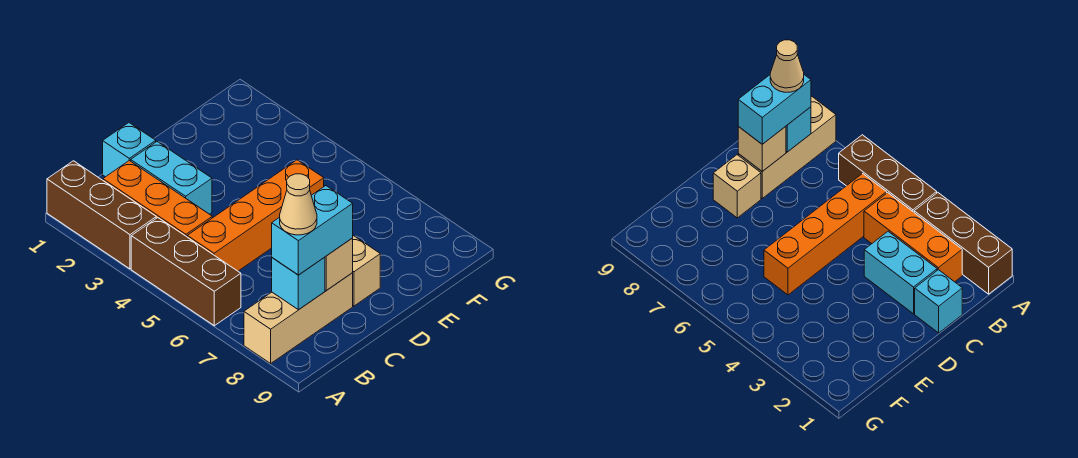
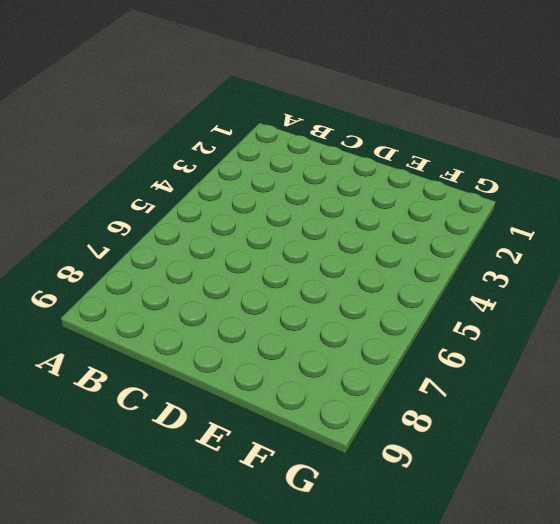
none -> brown brick A1:A3 level 1
none -> brown brick A4:A6 level 1
none -> tan brick A8:C8 level 1

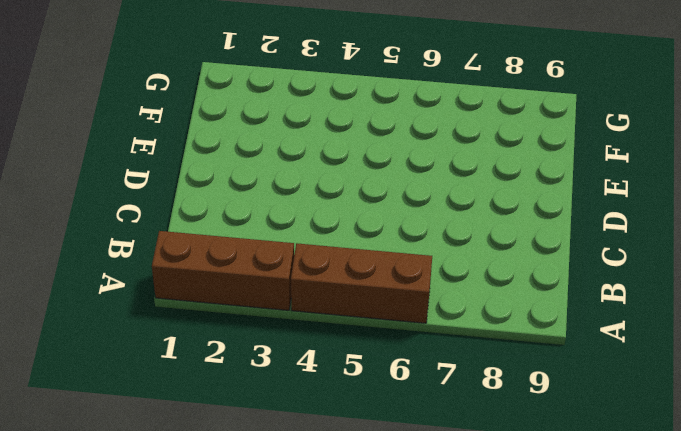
none -> tan brick A8:C8 level 1
none -> orange brick B2:B4 level 1
none -> orange brick B5:E5 level 1

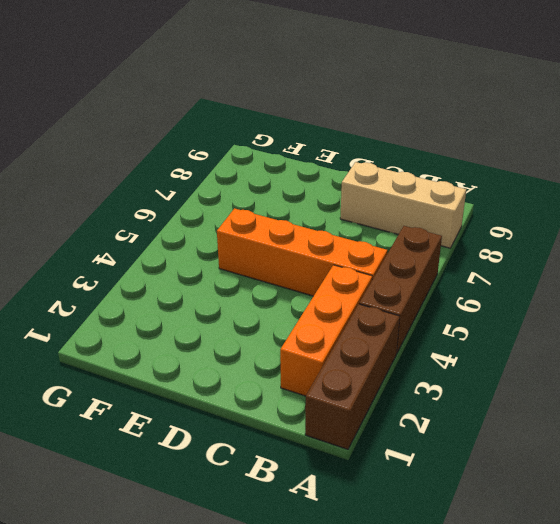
none -> cyan brick C1 level 1
none -> cyan brick C2:C3 level 1
none -> tan brick D8 level 1

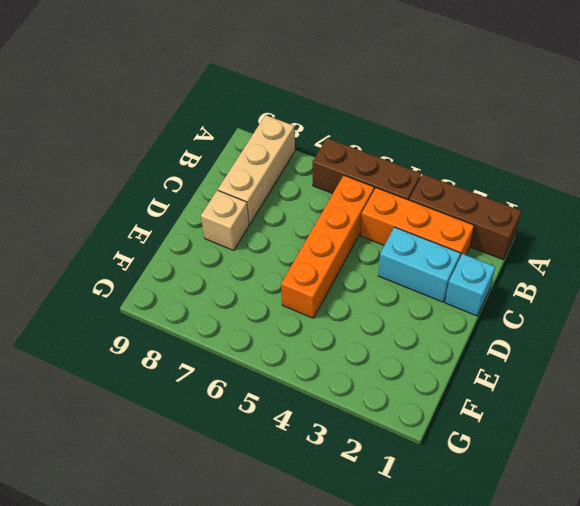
none -> cyan brick B8 level 2
none -> tan brick C8 level 2
none -> cyan brick B8:C8 level 3

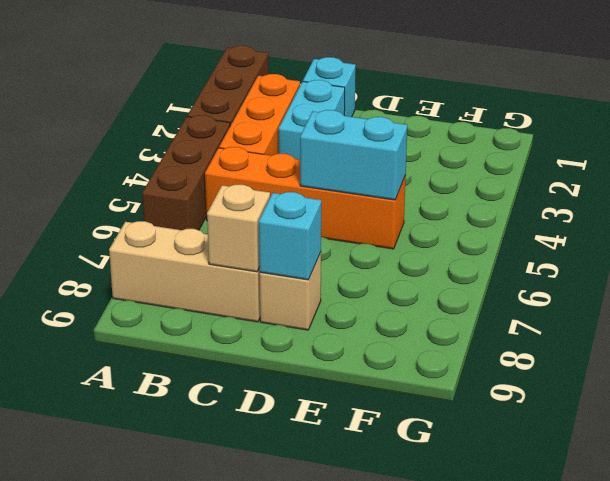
cyan brick D5:E5 level 2 -> cyan brick B8:C8 level 3
cyan brick D8 level 2 -> cyan brick B8 level 2
none -> tan cone B8 level 4

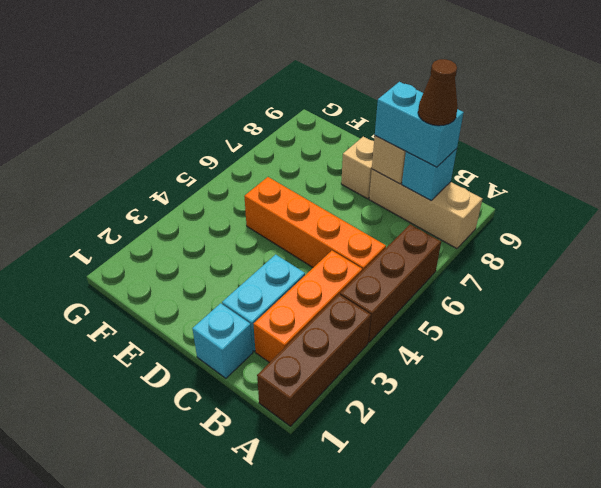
brown cone B8 level 4 -> tan cone B8 level 4

